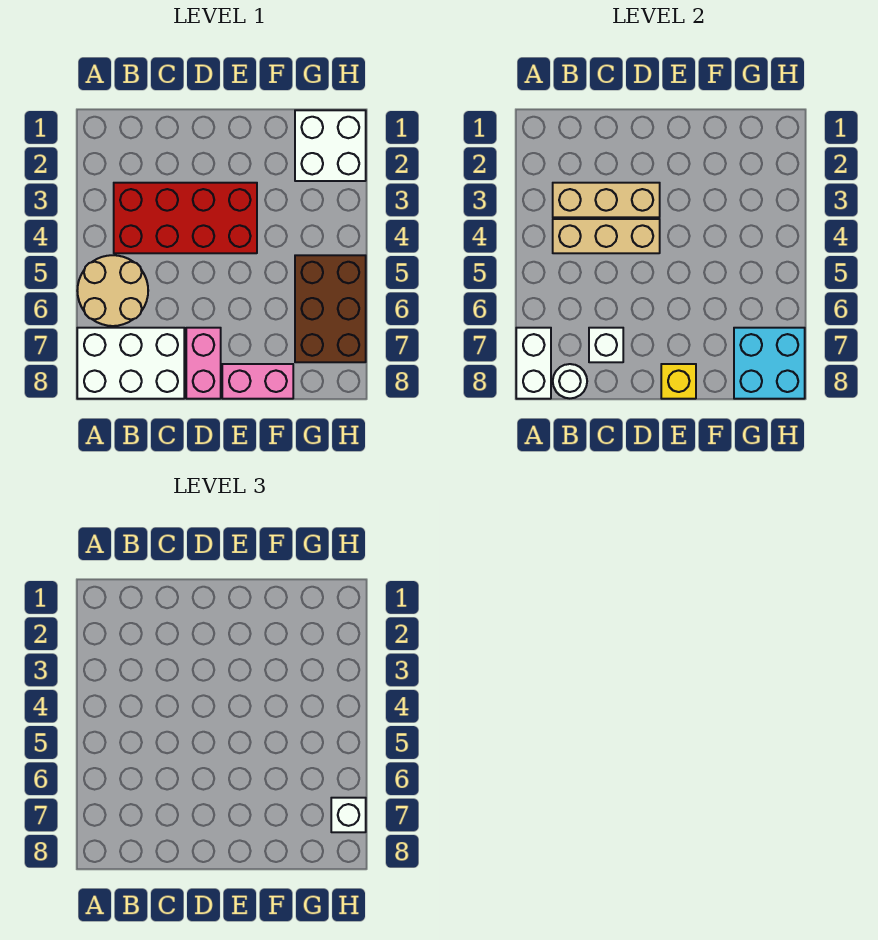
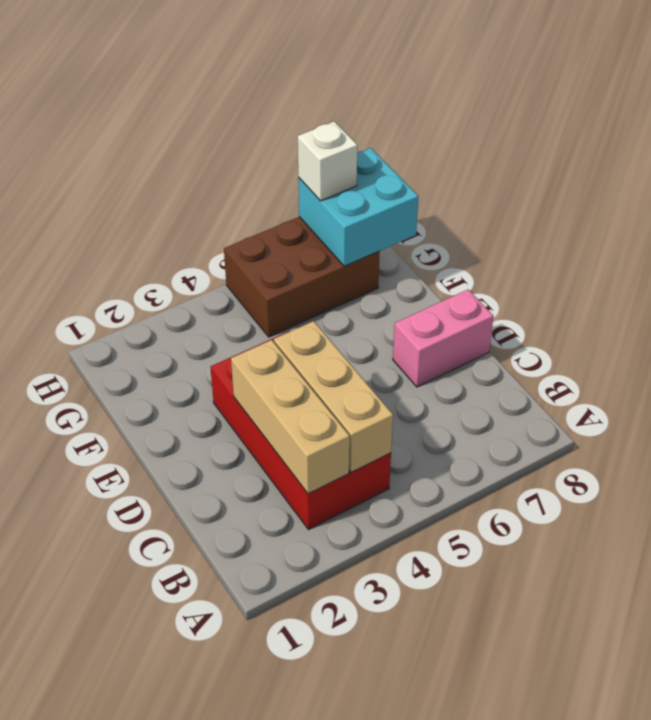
none -> tan round brick A5:B6 level 1
none -> white brick A7:C8 level 1
none -> pink brick E8:F8 level 1

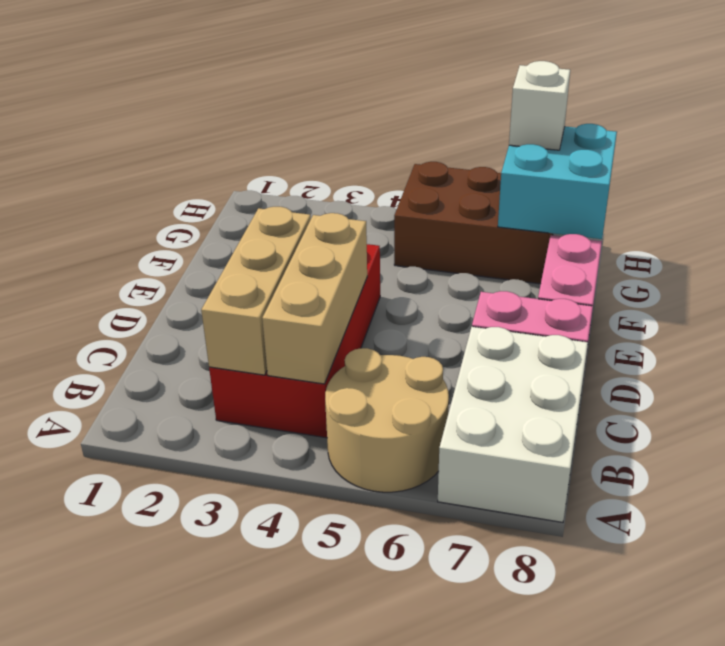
none -> white brick G1:H2 level 1
none -> white brick A7:A8 level 2
none -> white round brick B8 level 2

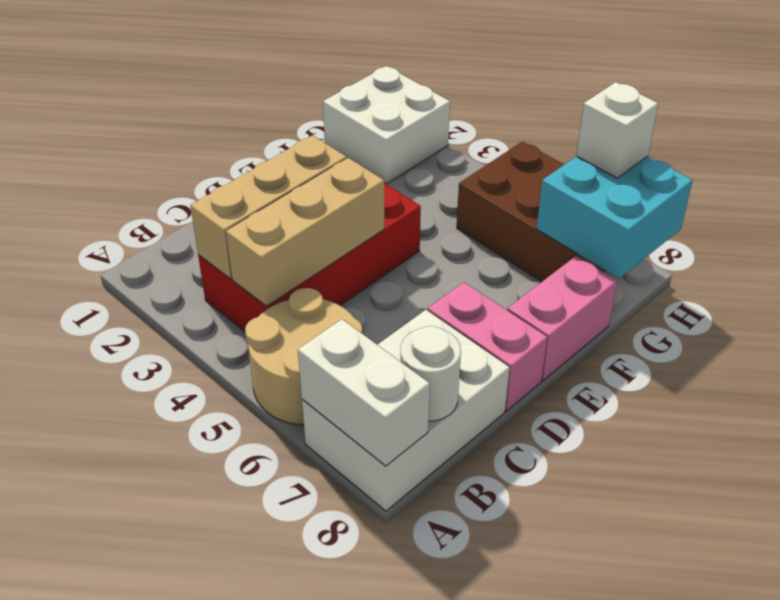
none -> white brick C7 level 2
none -> yellow brick E8 level 2

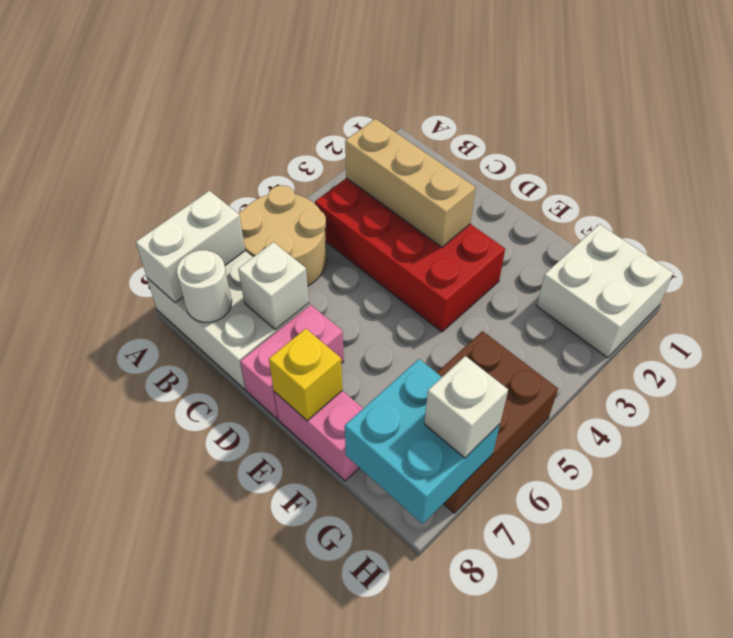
none -> tan brick B4:D4 level 2

